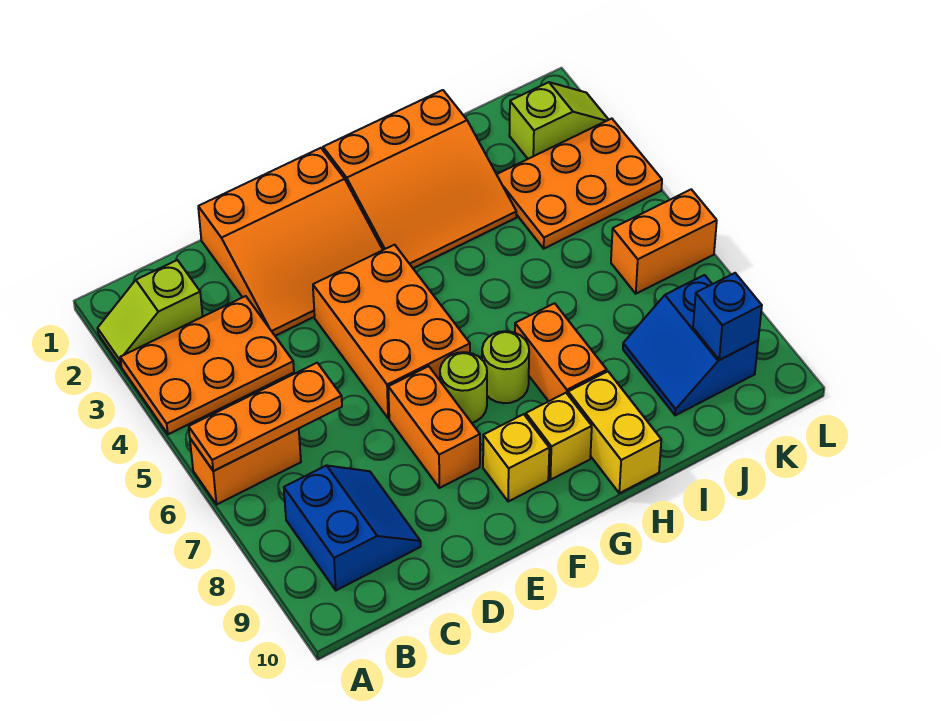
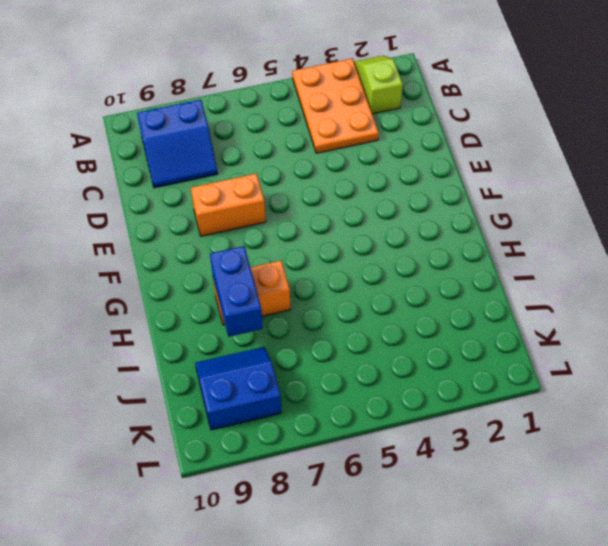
blue brick H8:I8 level 2 -> none
none -> orange brick A6:B6 level 1
none -> orange slope D1:F3 level 1 top 1
none -> orange brick E4:F6 level 1

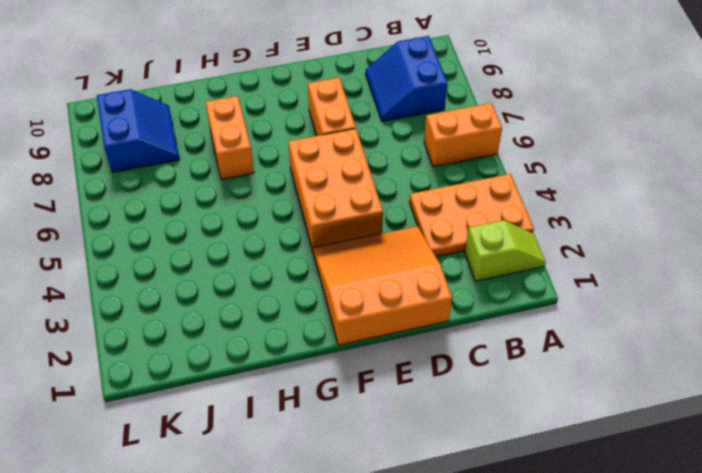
none -> lime round brick F7 level 1
none -> yellow brick F9 level 1
none -> orange slope G1:I3 level 1 top 1

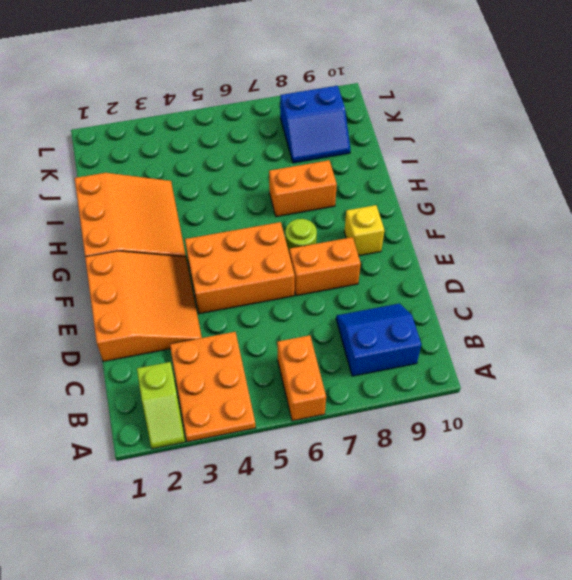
none -> lime round brick G7 level 1
none -> yellow brick G9 level 1
none -> yellow brick H9:H10 level 1

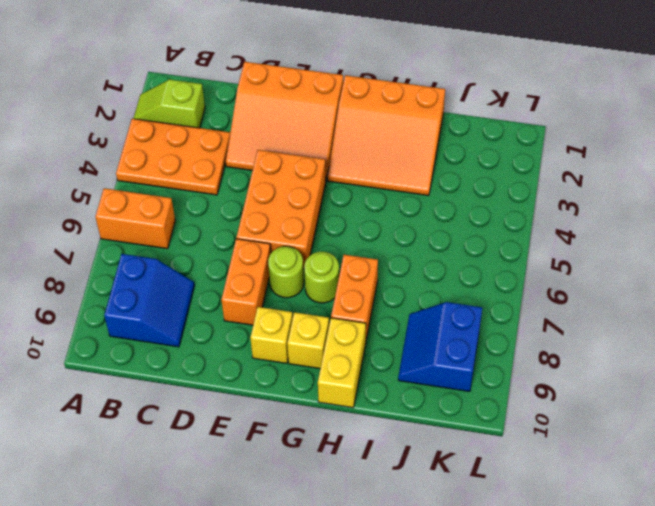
none -> orange plate J3:L4 level 1
none -> lime slope K2:L2 level 1 top K
none -> orange brick K6:L6 level 1

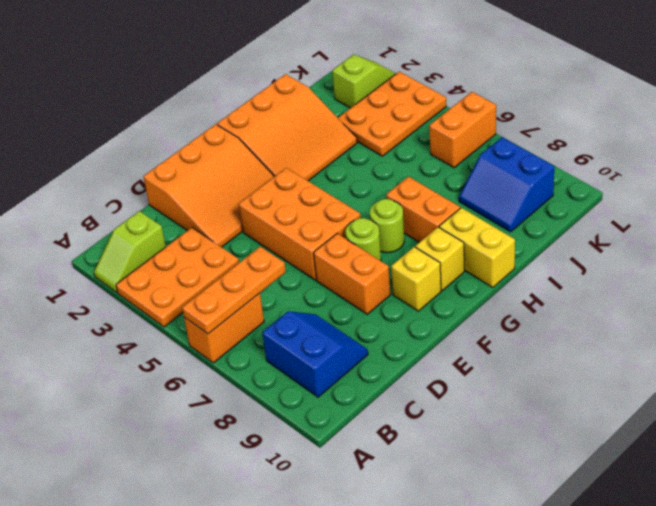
none -> blue brick K9 level 2

